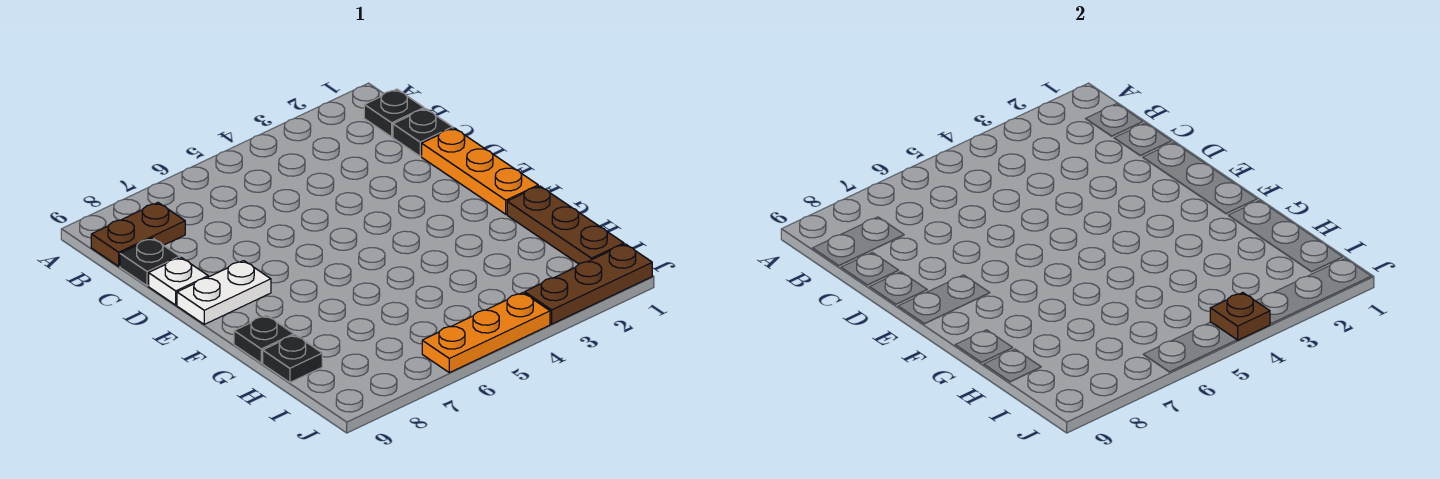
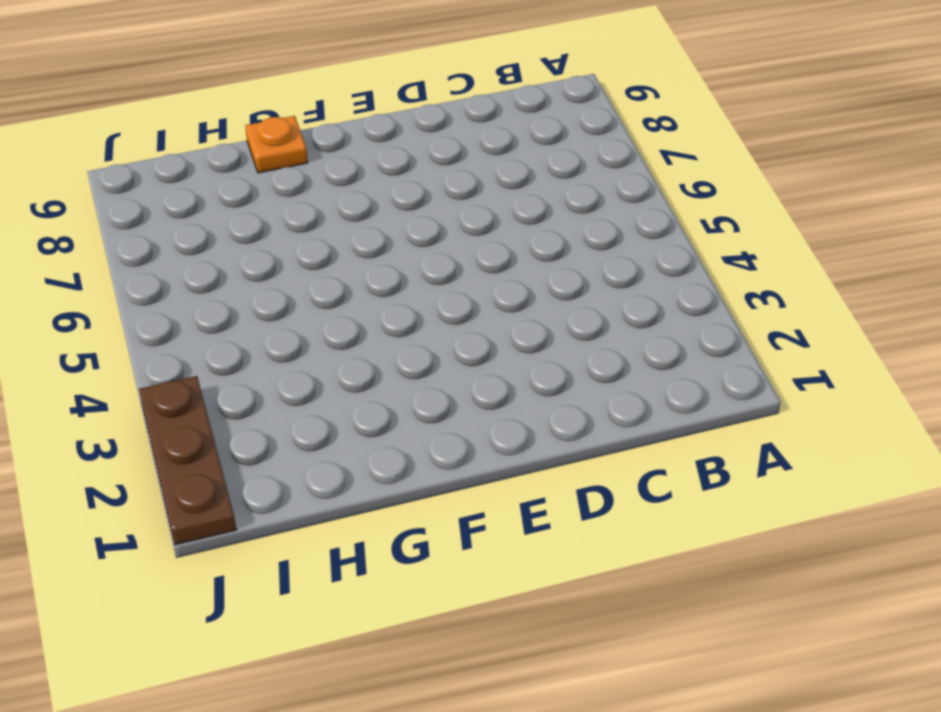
orange plate G9 level 1 -> black plate G9 level 1
none -> black plate B1 level 1
none -> brown plate B8:B9 level 1
none -> black plate C1 level 1

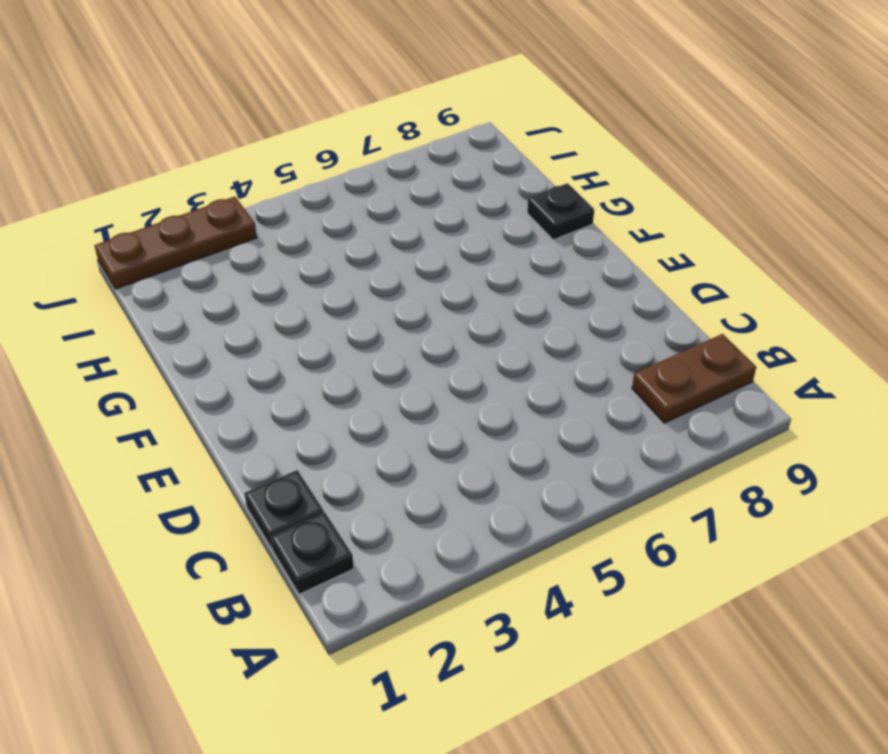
none -> black plate C9 level 1
none -> orange plate D1:F1 level 1
none -> white plate D9 level 1

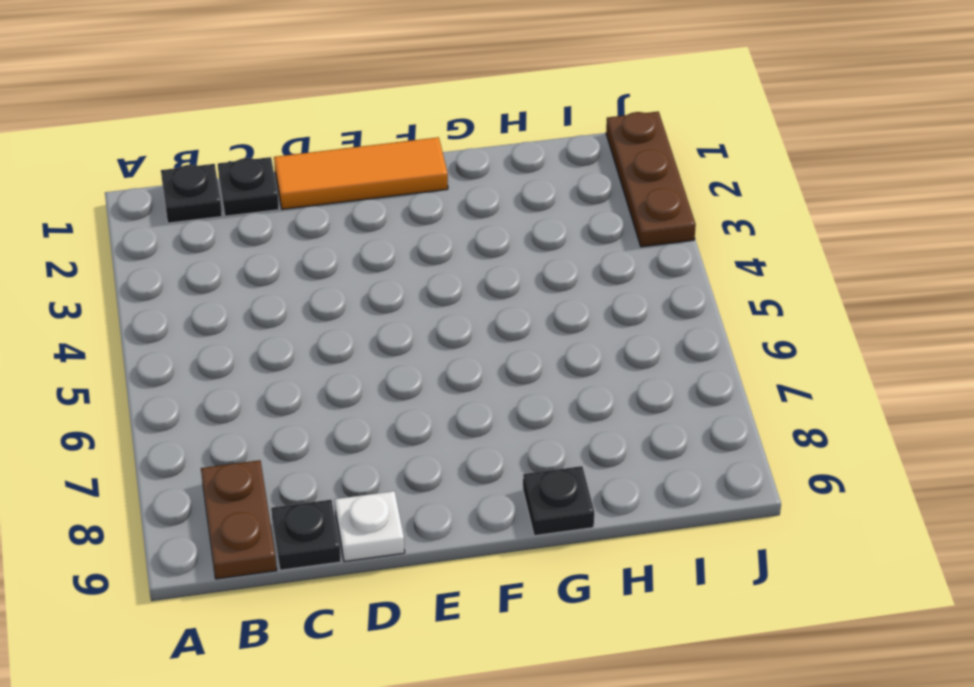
orange tile D1:F1 level 1 -> orange plate D1:F1 level 1
none -> white plate E8:E9 level 1
none -> brown plate G1:I1 level 1
none -> black plate H9 level 1

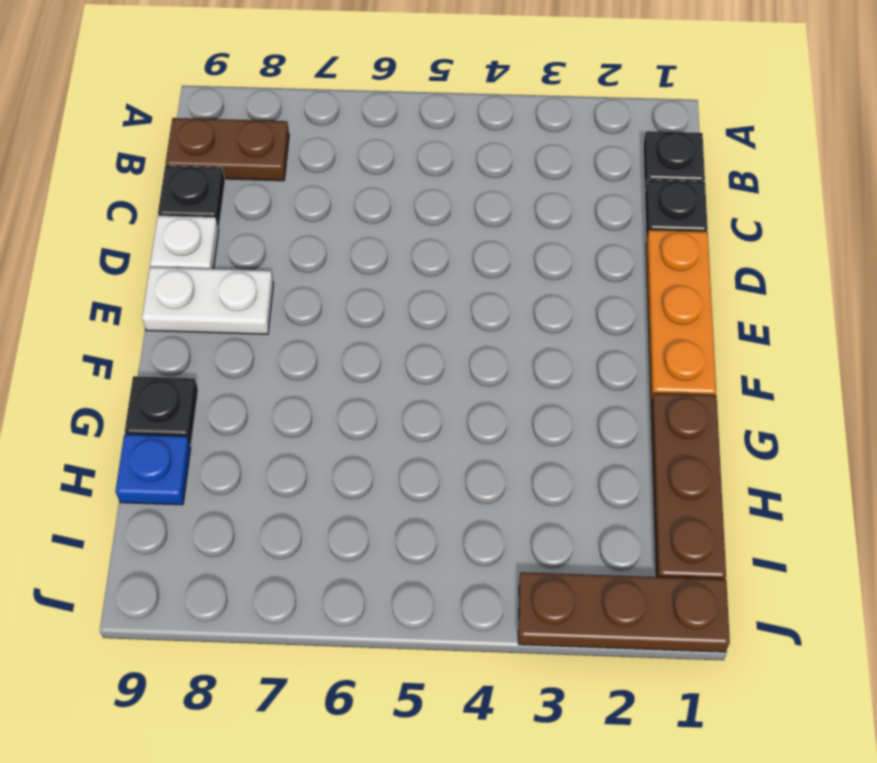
blue plate H9 level 1 -> black plate H9 level 1
none -> orange plate J4:J6 level 1
none -> brown plate J4 level 2

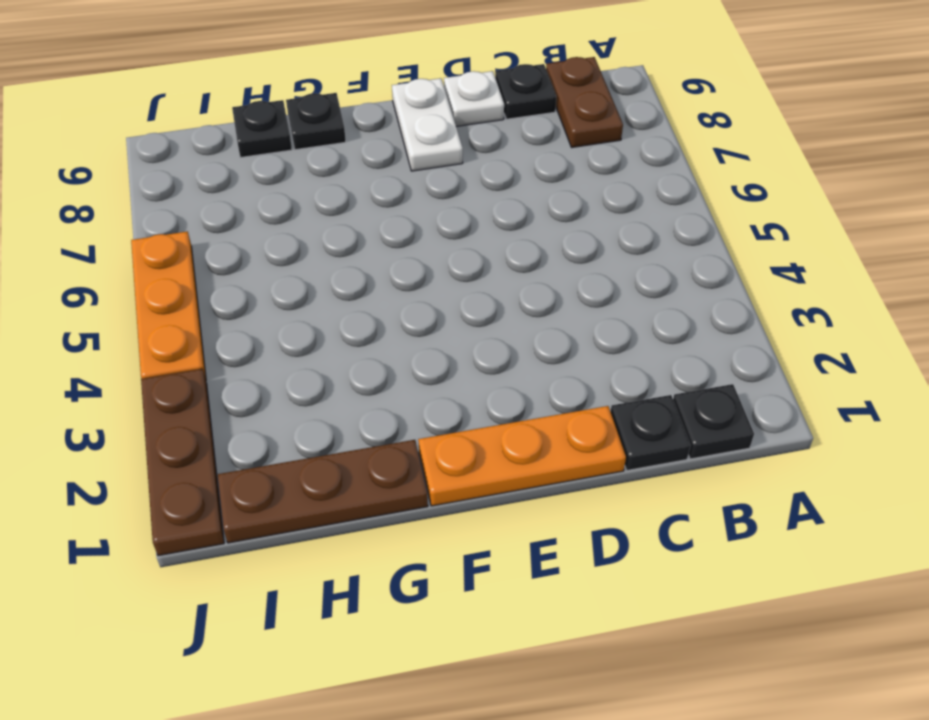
none -> brown plate J4 level 2

